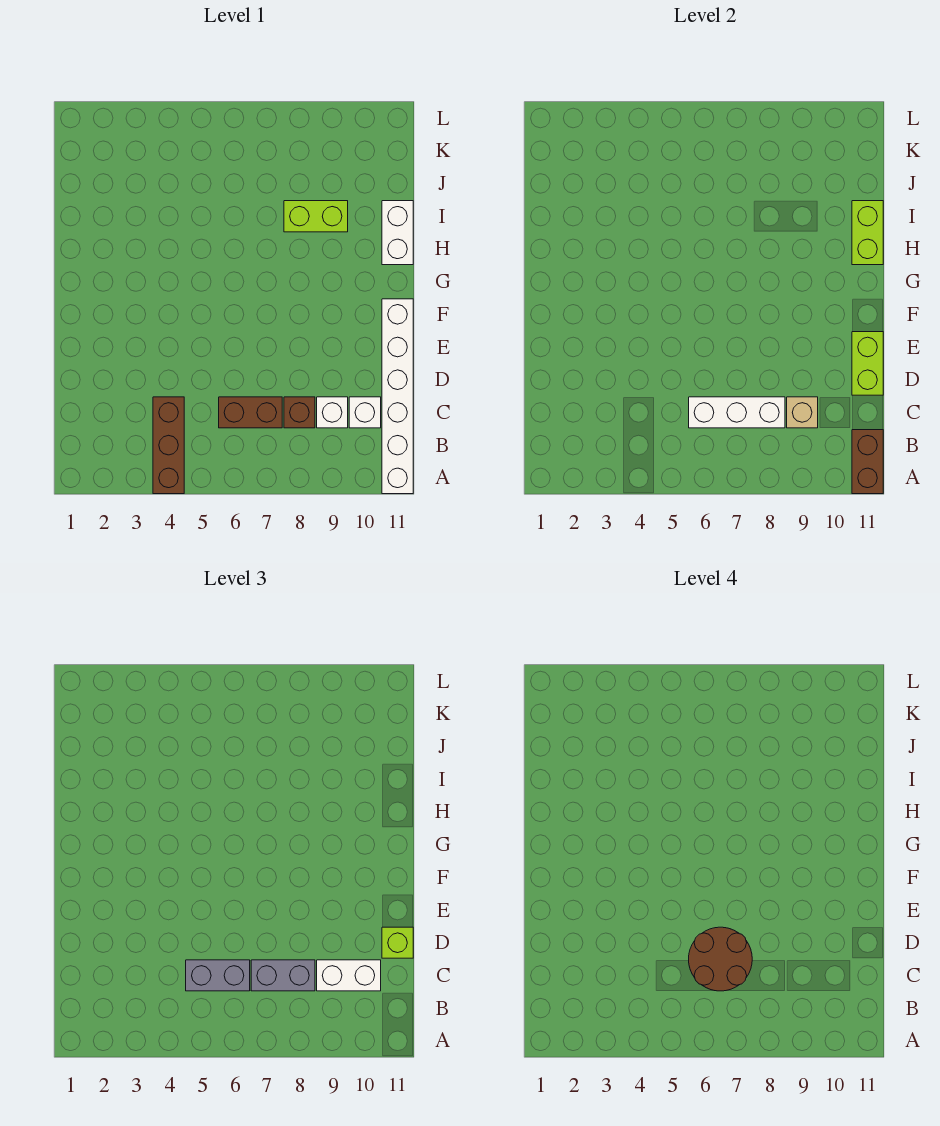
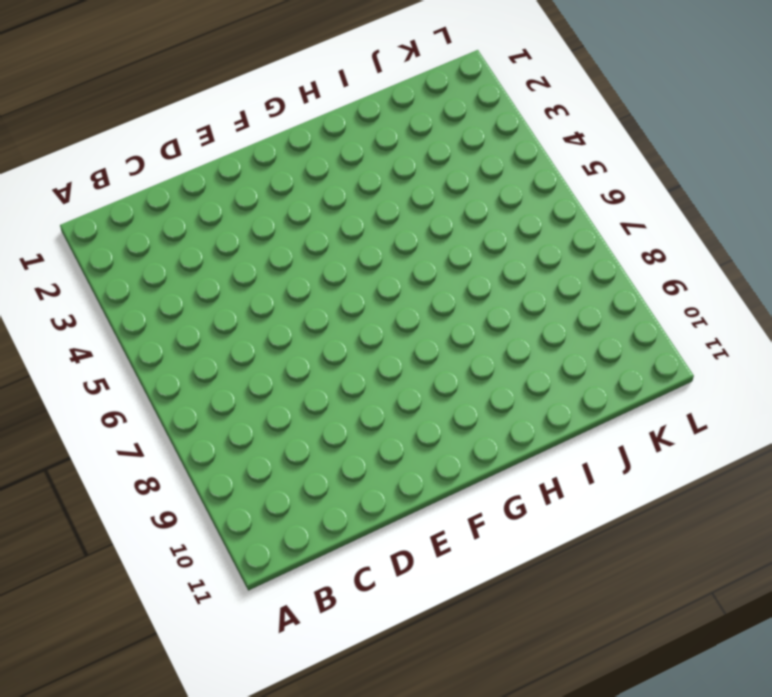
none -> brown brick A4:C4 level 1
none -> white brick A11:F11 level 1
none -> brown brick C6:C7 level 1

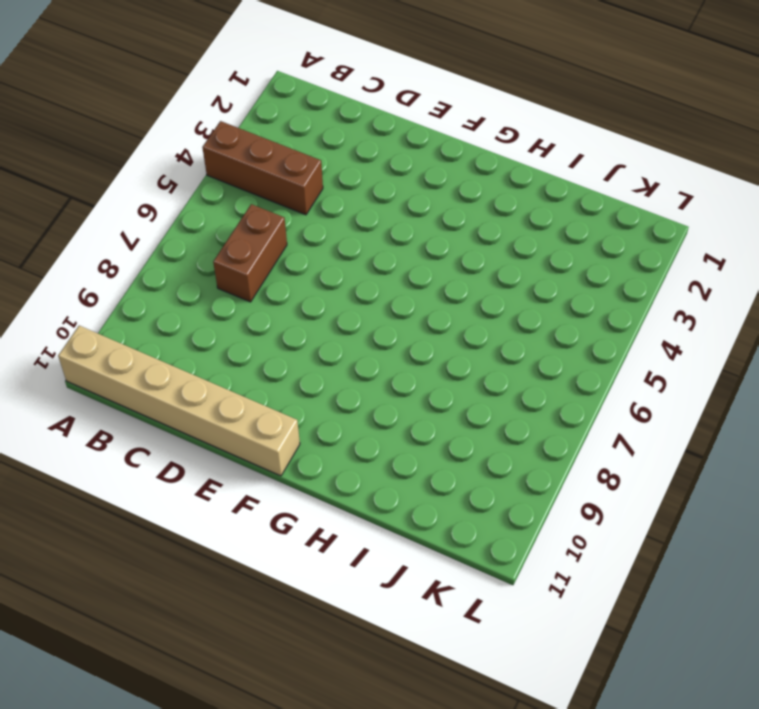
tan brick A11:F11 level 1 -> white brick A11:F11 level 1
none -> brown brick C8 level 1
none -> white brick C9 level 1
none -> white brick C10 level 1

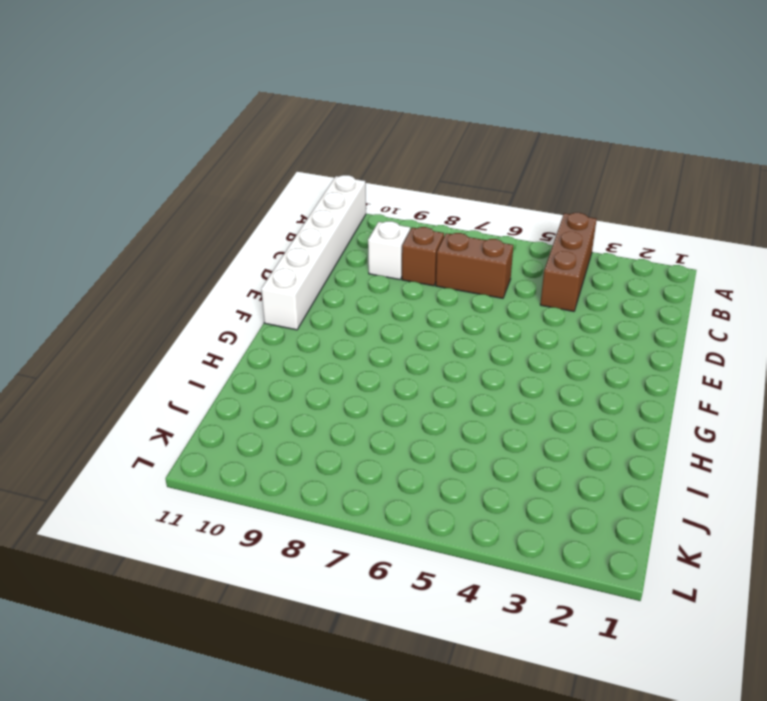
none -> white brick C10 level 1
none -> white brick H11:I11 level 1
none -> lime brick I8:I9 level 1

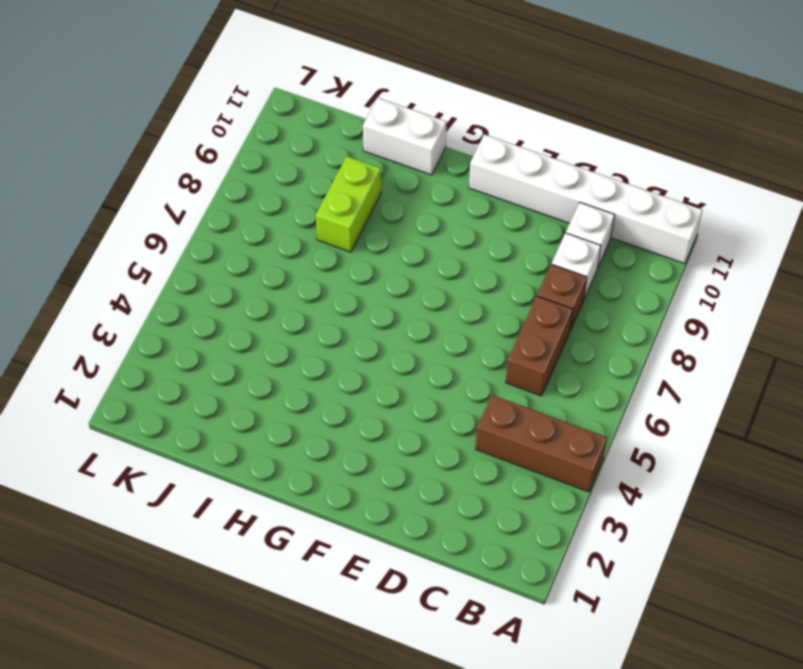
none -> brown brick A11:B11 level 2
none -> white brick C6:C8 level 2
none -> tan brick C9 level 2

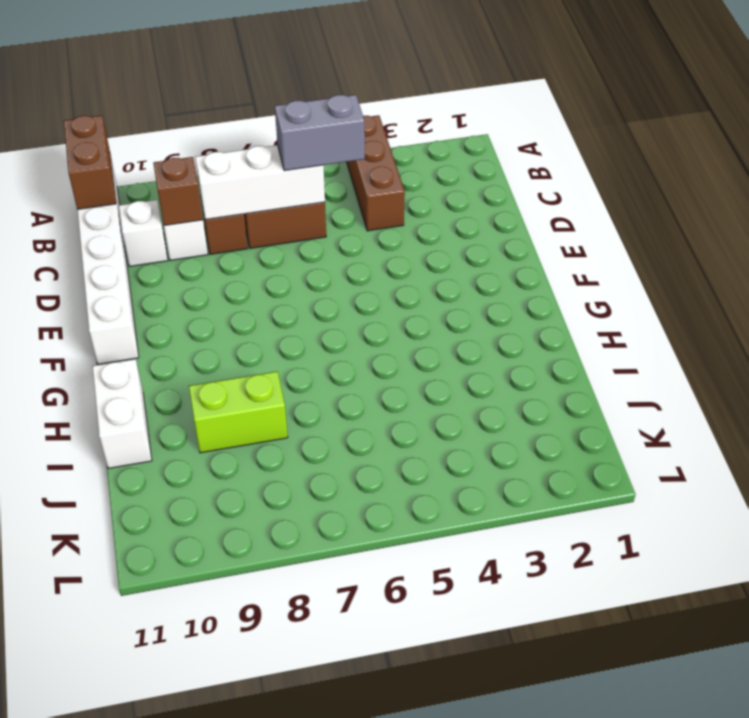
brown brick C9 level 2 -> tan brick C9 level 2
none -> lime brick D11:E11 level 2
none -> lime brick H11:I11 level 2
none -> grey brick C7:C8 level 3

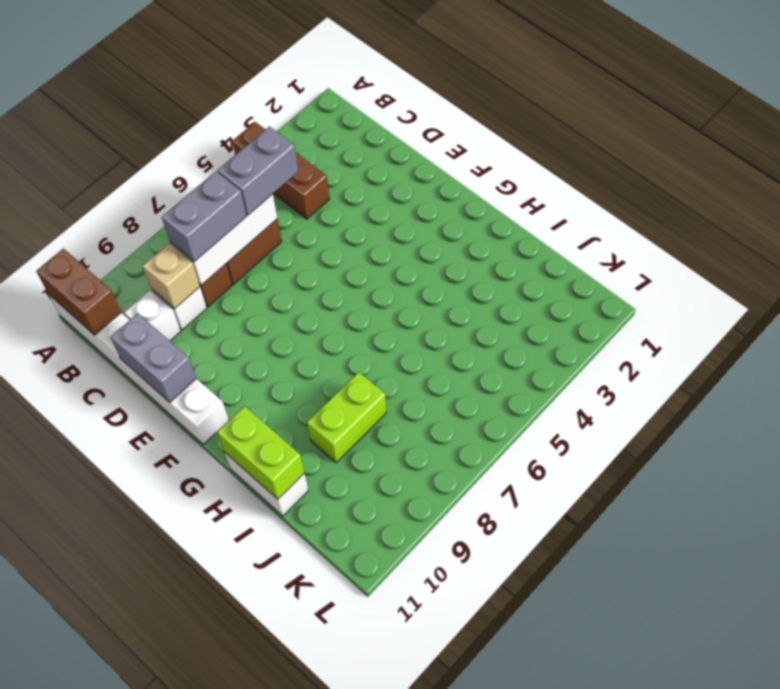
grey brick D11:E11 level 2 -> lime brick D11:E11 level 2
none -> white brick C9:C10 level 3
none -> lime brick D11 level 3
none -> brown round brick C6:D7 level 4

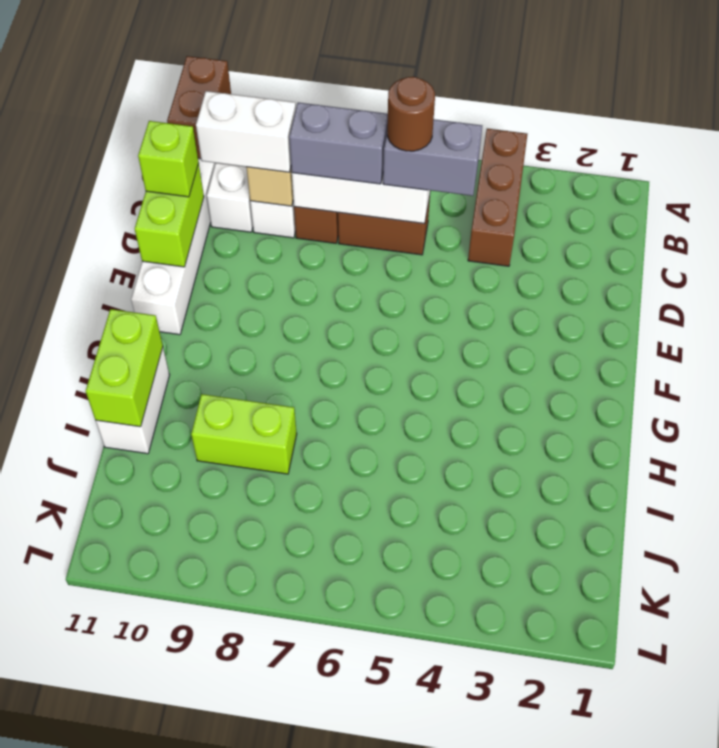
brown round brick C6 level 4 -> brown round brick C6:D7 level 4

